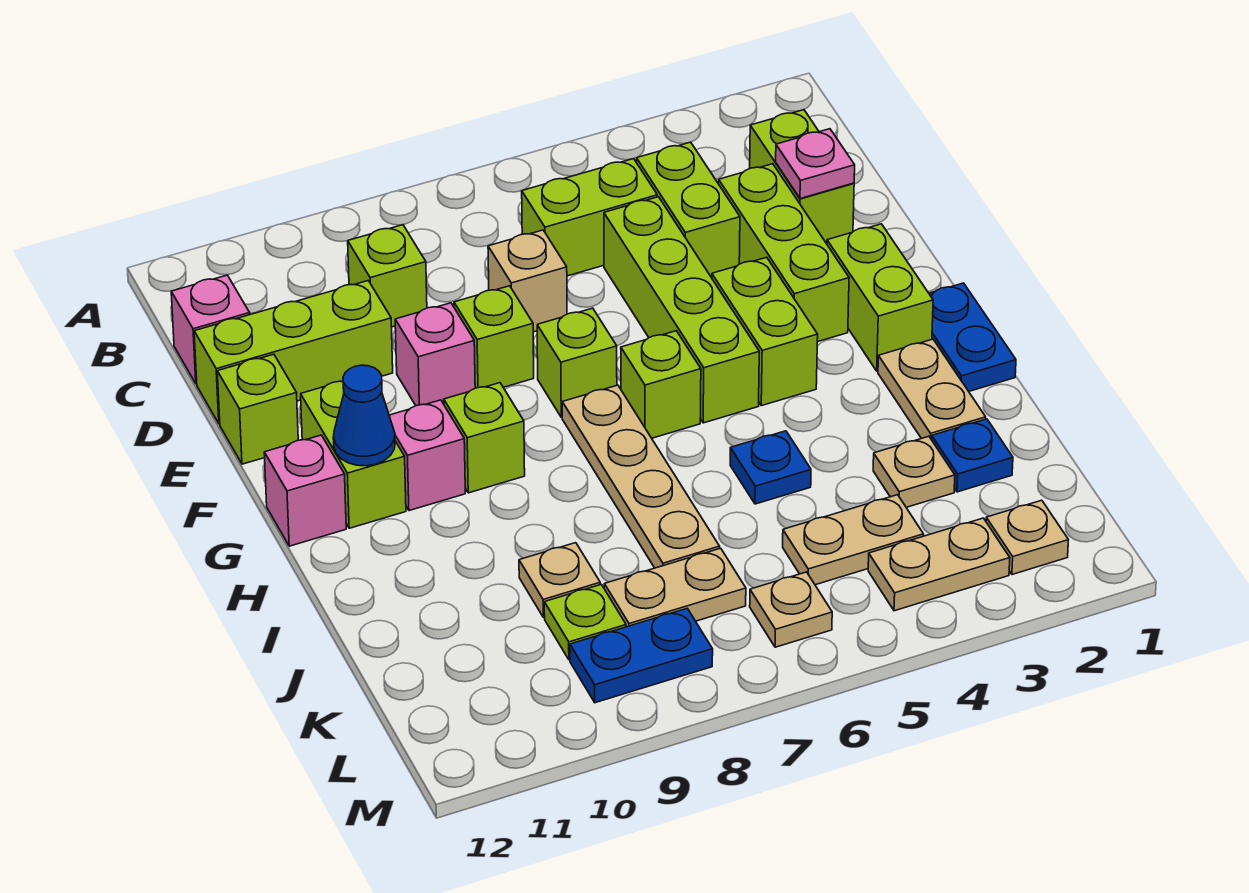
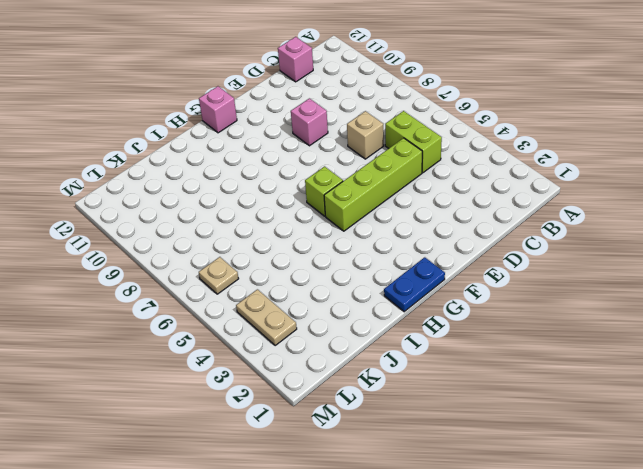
none -> lime brick C2:D2 level 1
none -> lime brick C4:D4 level 1
none -> lime brick C9 level 1
none -> lime brick D3:F3 level 1

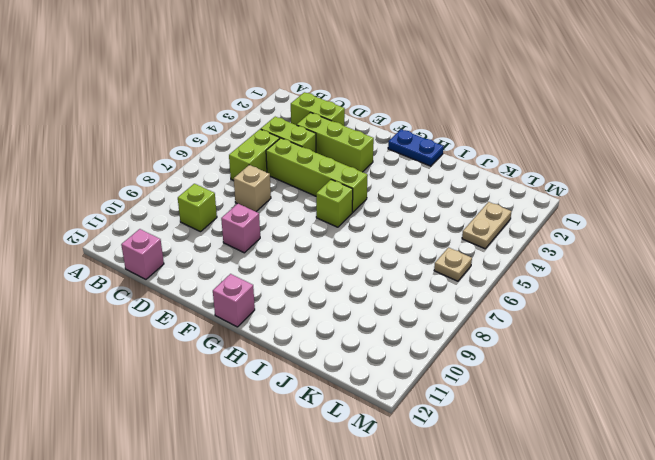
none -> lime brick D10:D12 level 1
none -> lime brick E8 level 1
none -> lime brick E12 level 1
none -> lime brick F2:G2 level 1

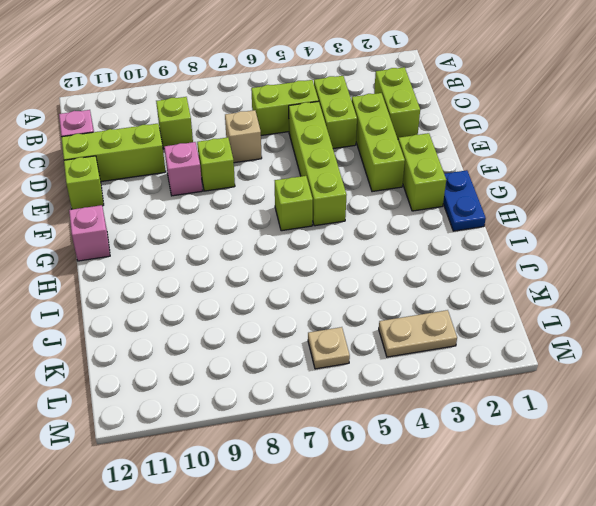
none -> lime brick F4:G4 level 1
none -> lime brick F7 level 1
none -> lime brick F11:G11 level 1
none -> tan plate G7:J7 level 1

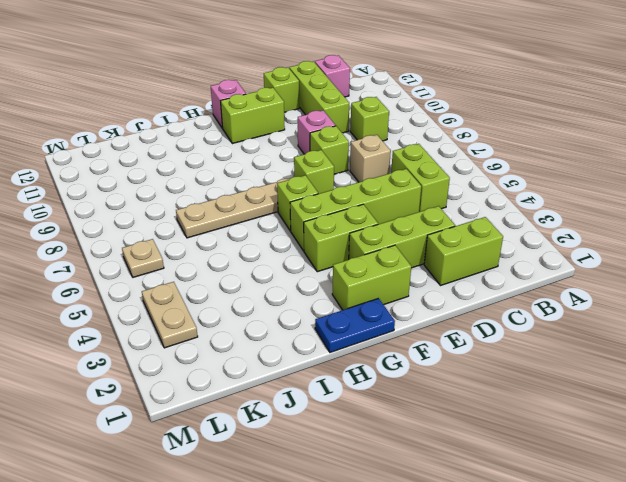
none -> lime brick C4:D4 level 1
none -> lime brick G9 level 1
none -> pink brick G10 level 1
none -> tan plate H2:I2 level 1

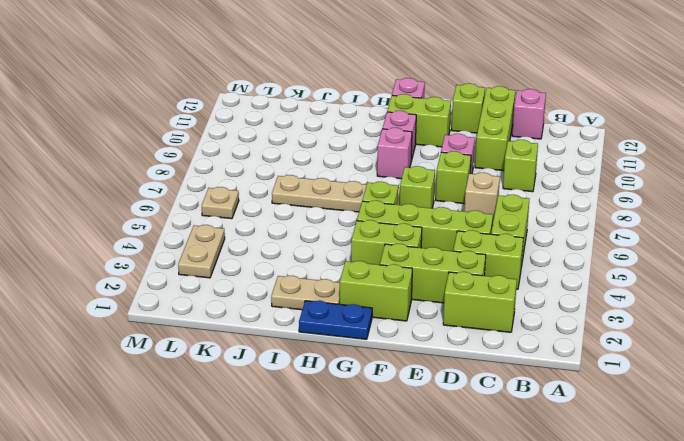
pink brick G9 level 1 -> lime brick G9 level 1
none -> blue plate I5 level 1
none -> blue plate J2 level 1
none -> tan plate J3 level 1
none -> tan plate J9 level 1

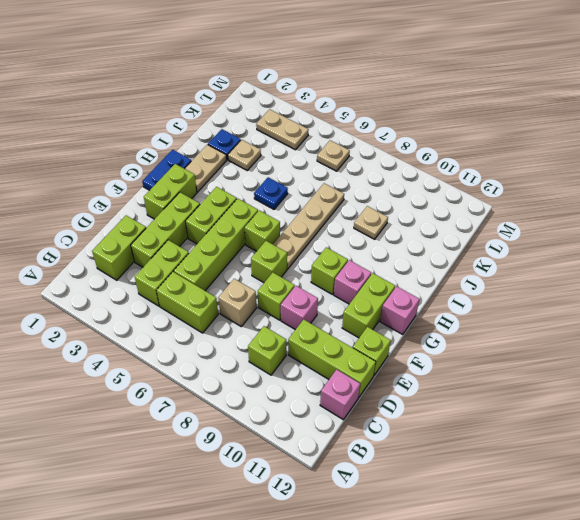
none -> tan plate K4:K5 level 1
none -> tan plate K7:K8 level 1
none -> lime plate K9 level 1
none -> tan plate L2 level 1

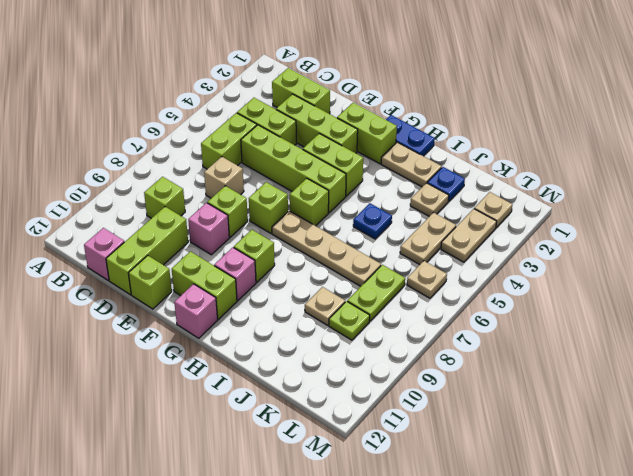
lime plate K7:K8 level 1 -> tan plate K7:K8 level 1
none -> blue plate L8:L9 level 1
none -> pink plate D2 level 2
none -> blue cone G11 level 2

